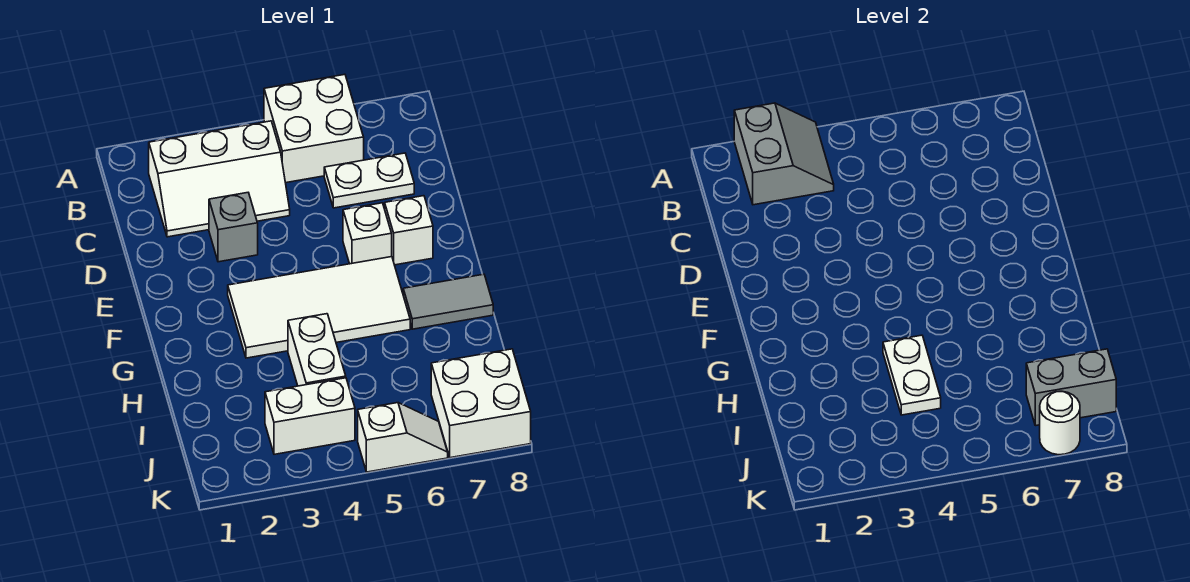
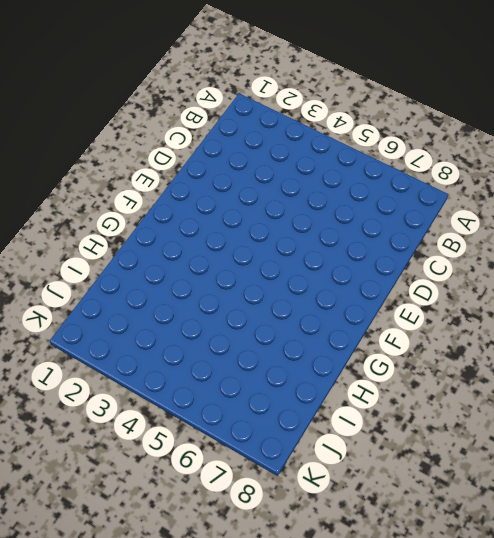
none -> white brick A5:B6 level 1
none -> white slope B2:C4 level 1 top B
none -> white plate C6:C7 level 1

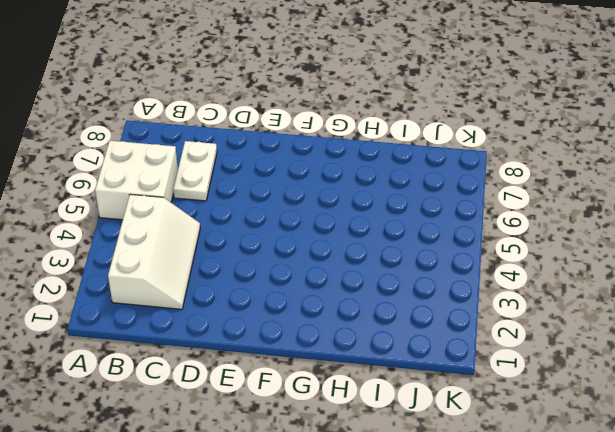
none -> grey brick D3 level 1
none -> white brick E6 level 1
none -> white brick E7 level 1

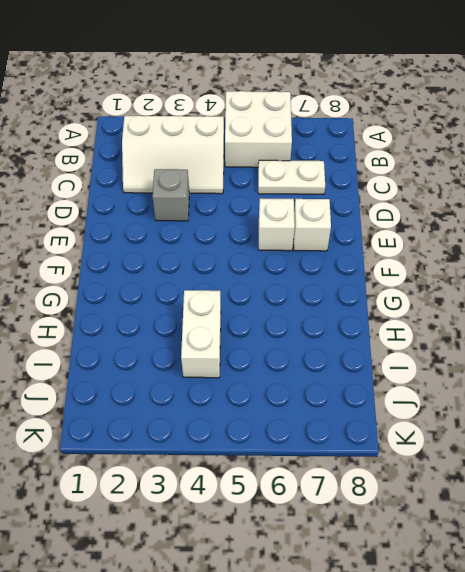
none -> white tile F3:G6 level 1
none -> grey tile G7:G8 level 1
none -> white brick J3:J4 level 1

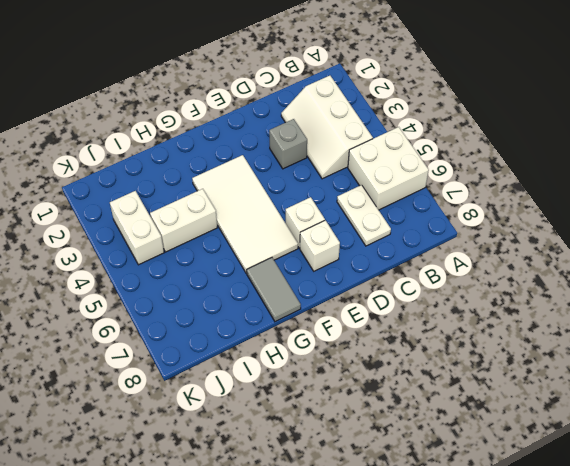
none -> white brick J7:K8 level 1
none -> white slope K5:K6 level 1 top 5
none -> grey slope A2:B3 level 2 top 2

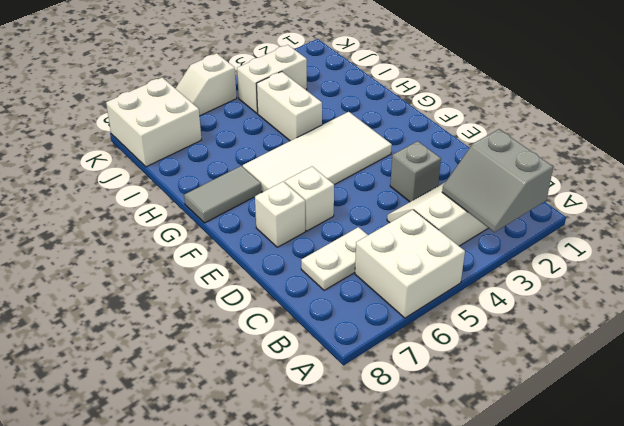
none -> white plate H4:I4 level 2
none -> grey brick J7:J8 level 2
none -> white round brick K7 level 2

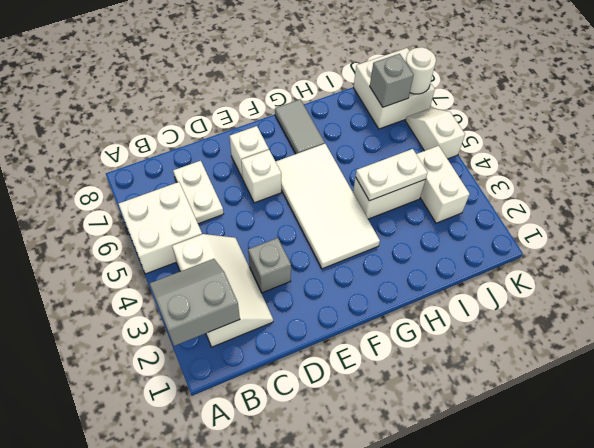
grey brick J7 level 2 -> grey brick J7:J8 level 2

